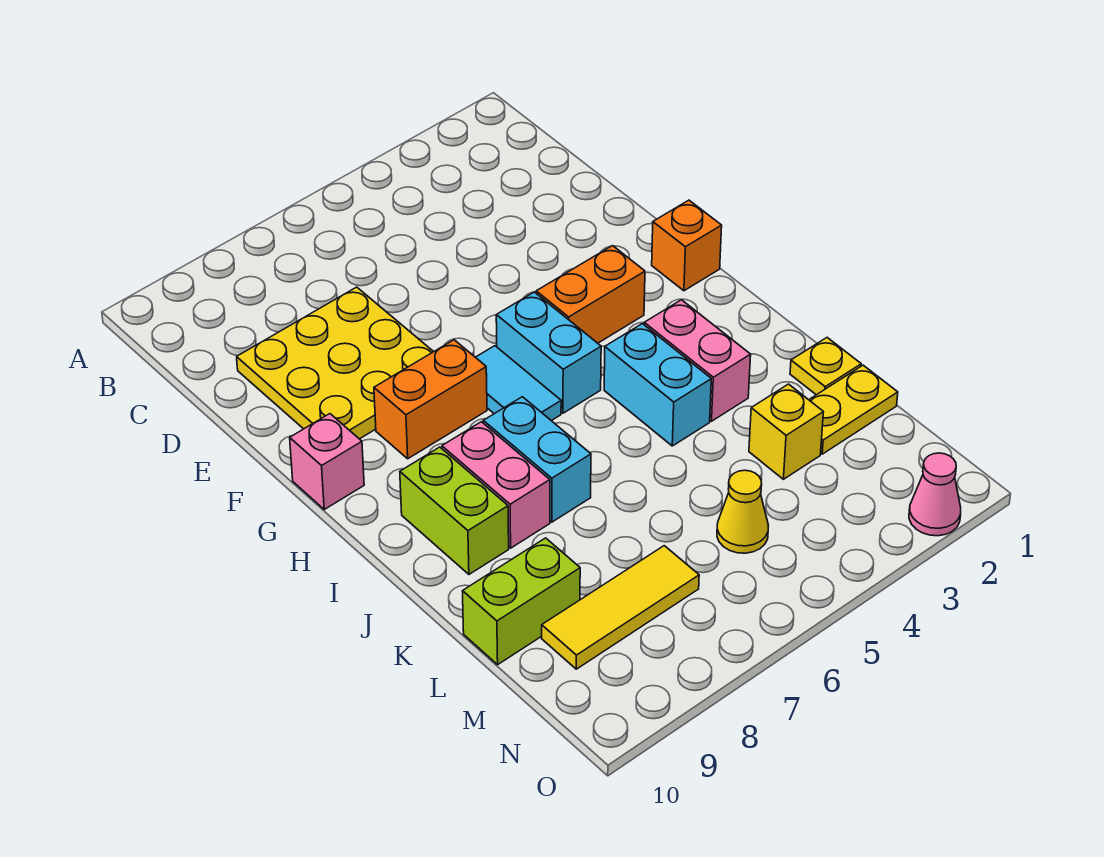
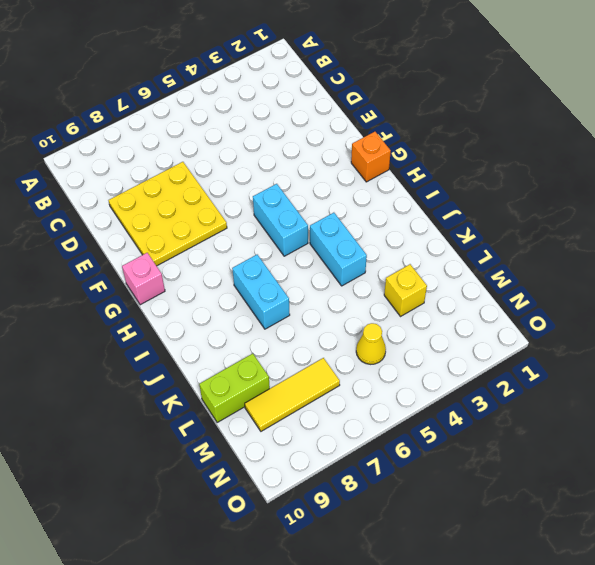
none -> orange brick G3:G4 level 1
none -> cyan tile G6:H6 level 1
none -> orange brick G7:G8 level 1

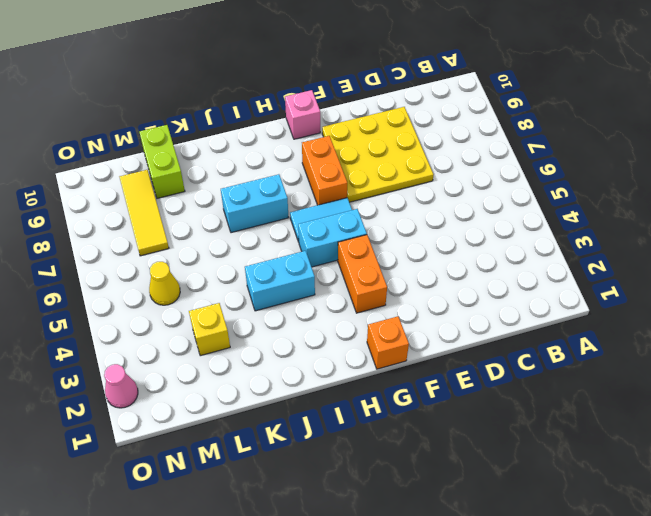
none -> pink brick I3:J3 level 1
none -> pink brick I8:J8 level 1
none -> lime brick I9:J9 level 1

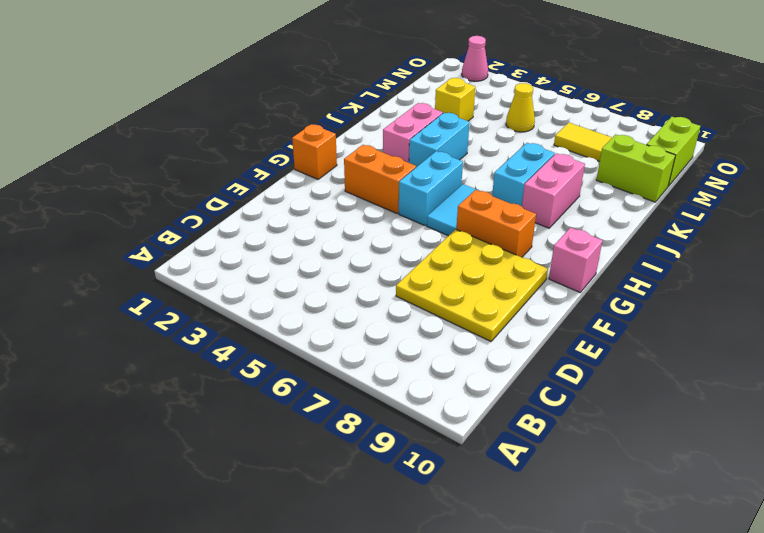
lime brick M10:N10 level 1 -> lime brick I9:J9 level 1
none -> yellow plate K1 level 1
none -> yellow plate L1:L2 level 1

